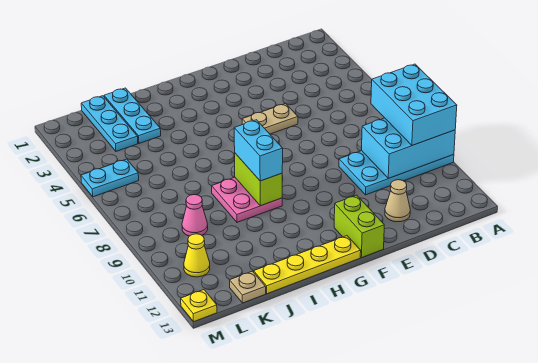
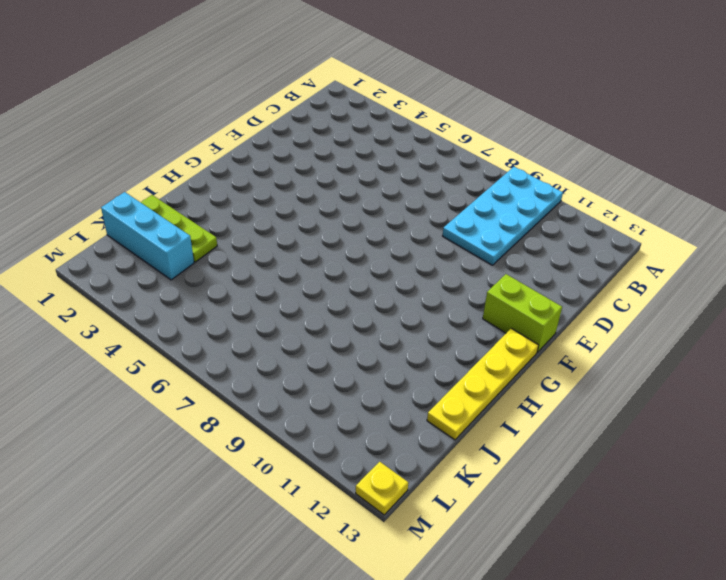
lime plate J1:J3 level 1 -> cyan plate J1:J3 level 1
cyan brick K1:K3 level 1 -> cyan plate K1:K3 level 1
none -> tan cone D12 level 1
none -> tan plate E5:F5 level 1
none -> pink plate H8:I9 level 1

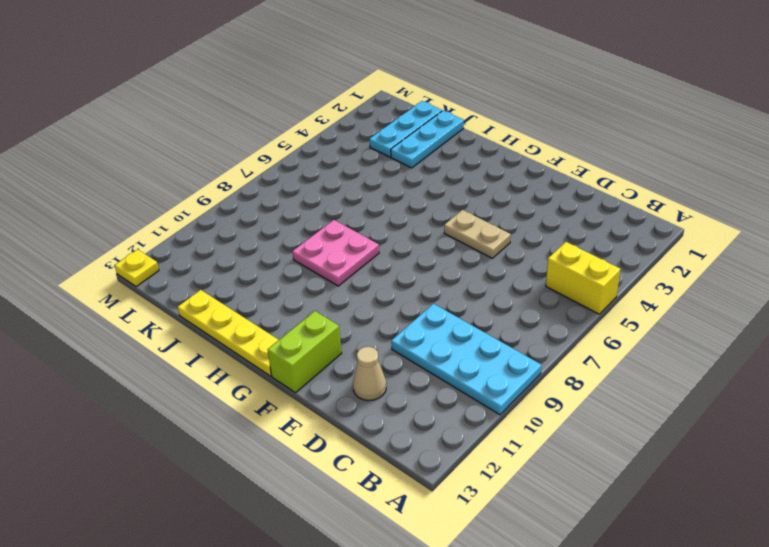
yellow brick A5:B5 level 1 -> none
none -> pink cone K9 level 1
none -> tan plate K13 level 1
none -> cyan plate L5:M5 level 1

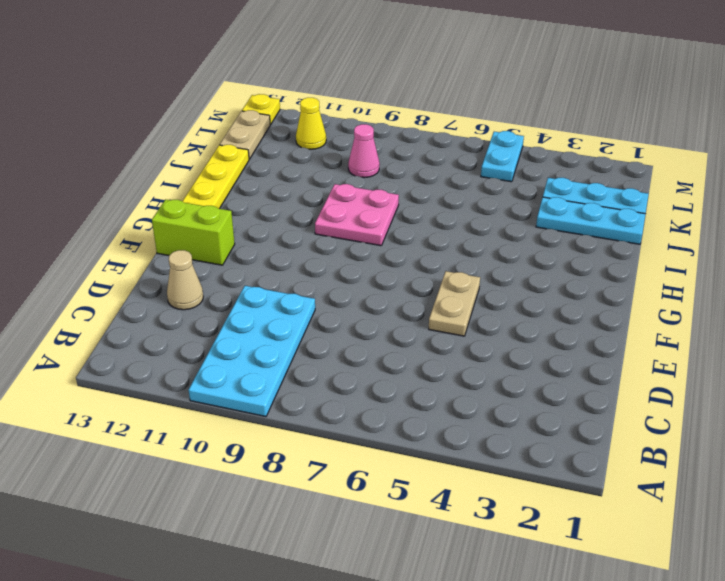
tan plate K13:L13 level 1 -> tan plate K13 level 1
none -> cyan brick A9:C10 level 2
none -> lime brick H8:H9 level 2
none -> cyan brick A8:B10 level 3

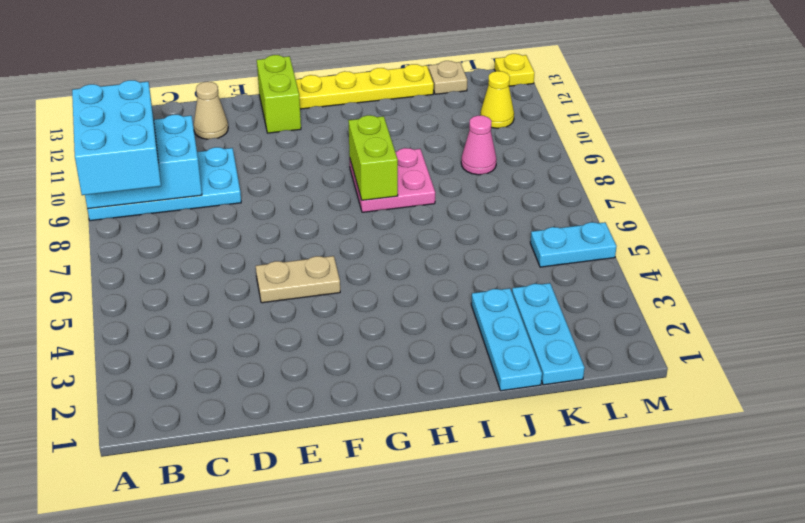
none -> cyan brick H8:H9 level 3

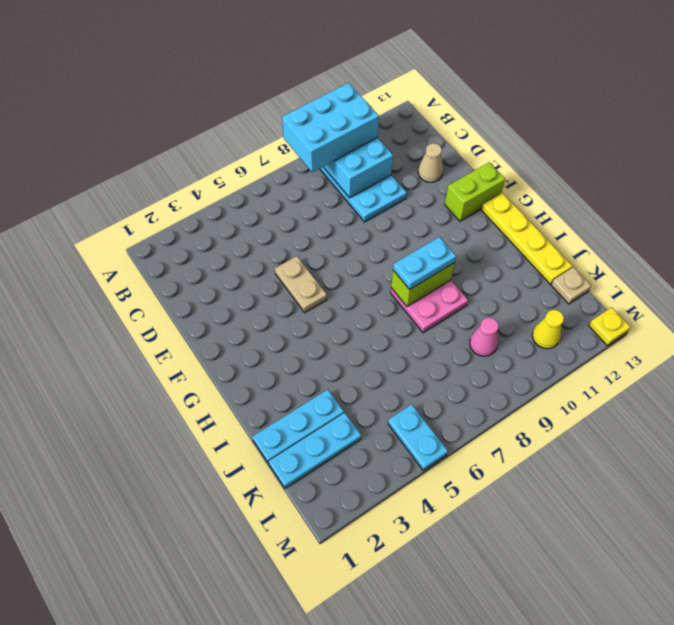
cyan plate H8:H9 level 3 -> cyan brick H8:H9 level 3

